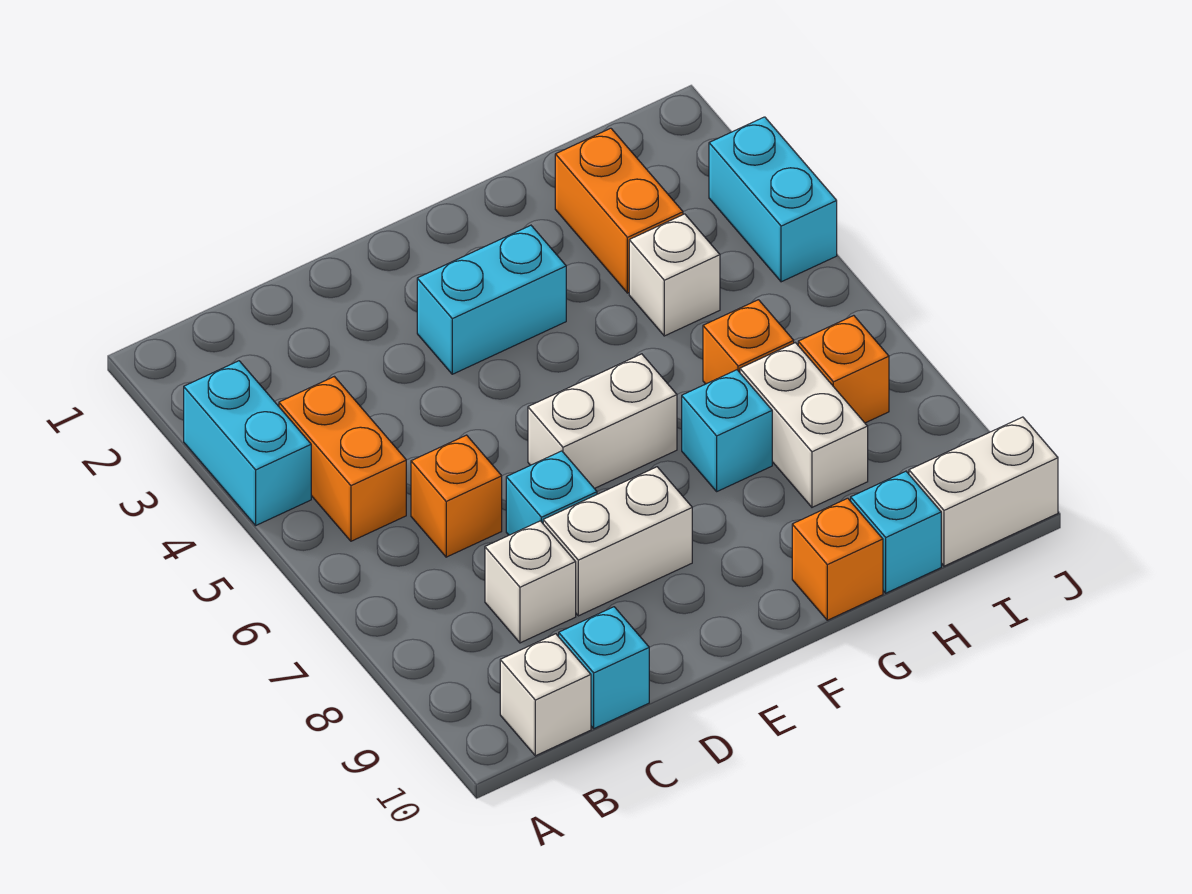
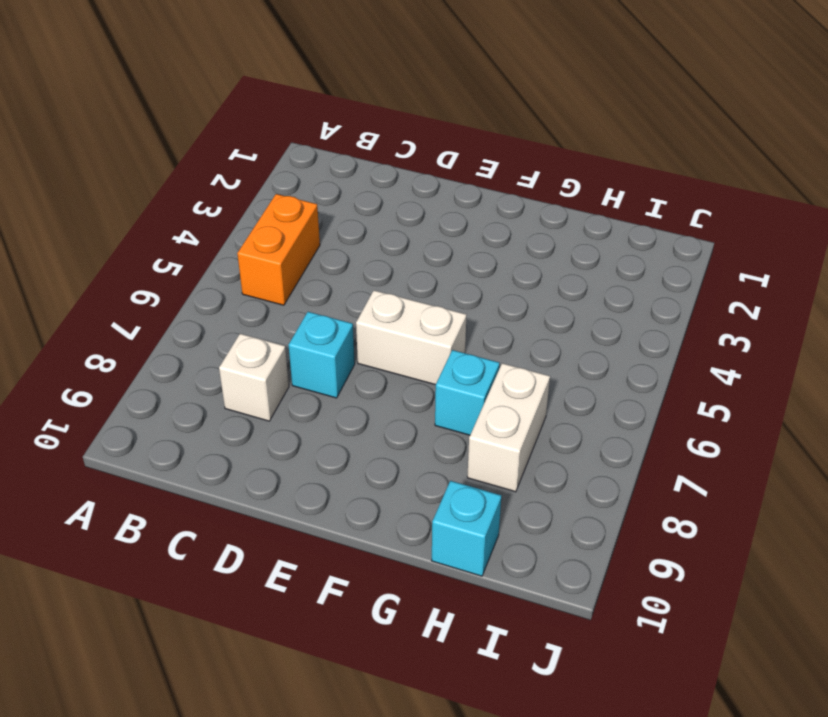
none -> cyan brick A3:A4 level 1
none -> white brick B10 level 1
none -> orange brick C6 level 1

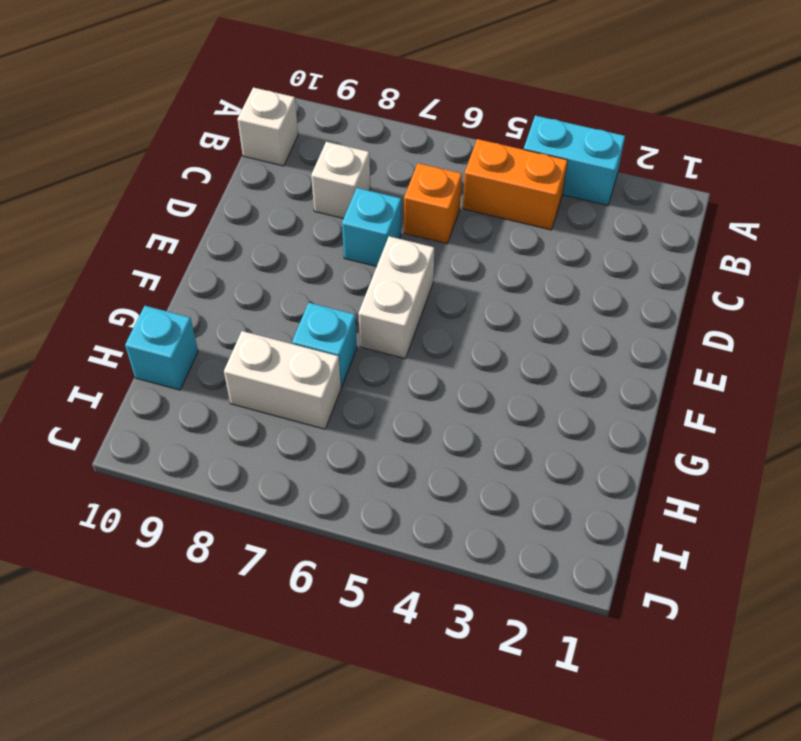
none -> cyan brick C10 level 1
none -> white brick D8:E8 level 1
none -> cyan brick E3:F3 level 1

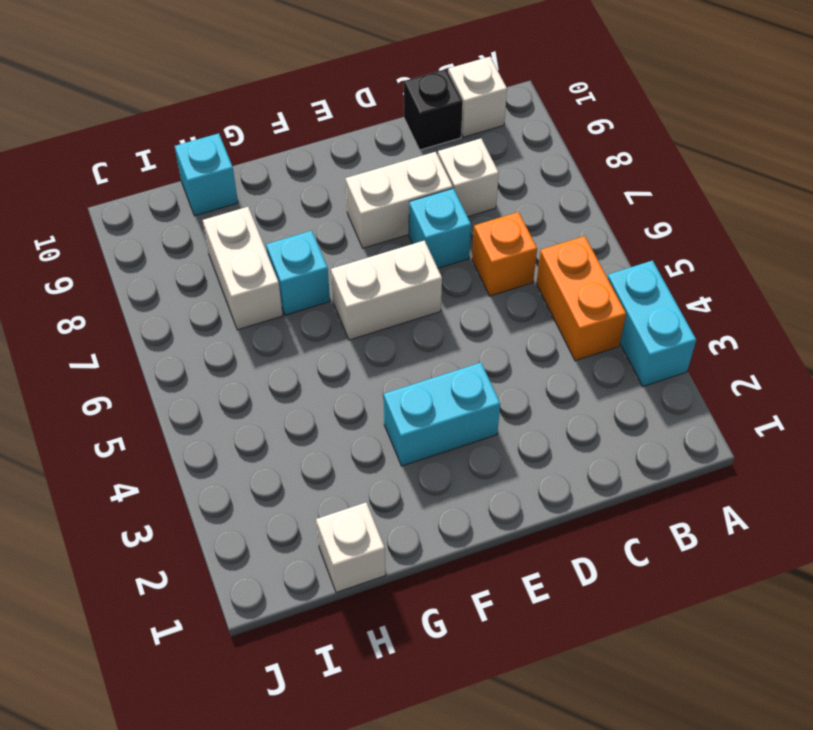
black brick C10 level 1 -> cyan brick C10 level 1
white brick H1 level 1 -> white brick H4 level 1
none -> orange brick G10 level 1
none -> orange brick H2:H3 level 1
none -> orange brick H6 level 1

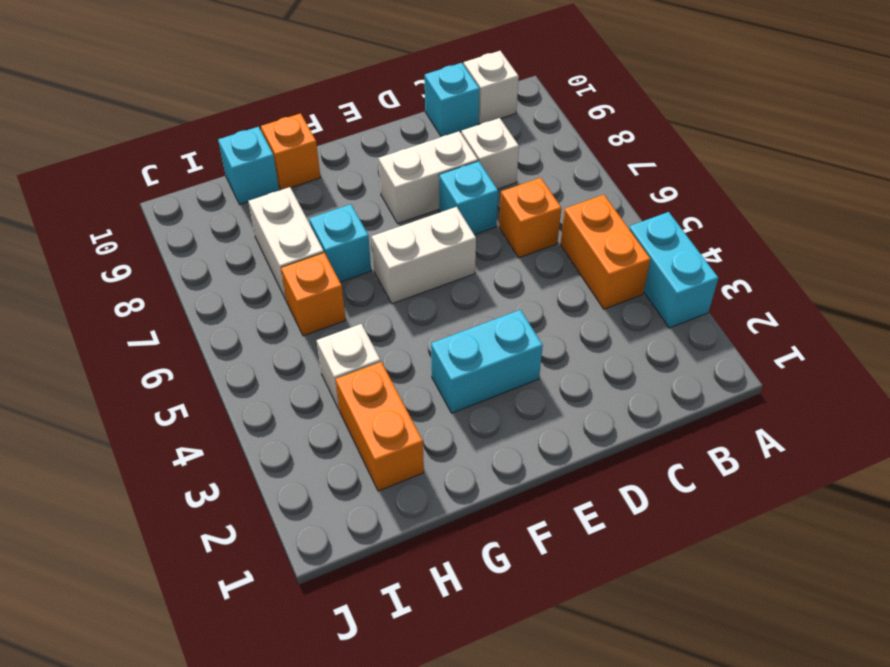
none -> orange brick I7 level 1
none -> white brick I10:J10 level 1
none -> cyan brick J3:J4 level 1

